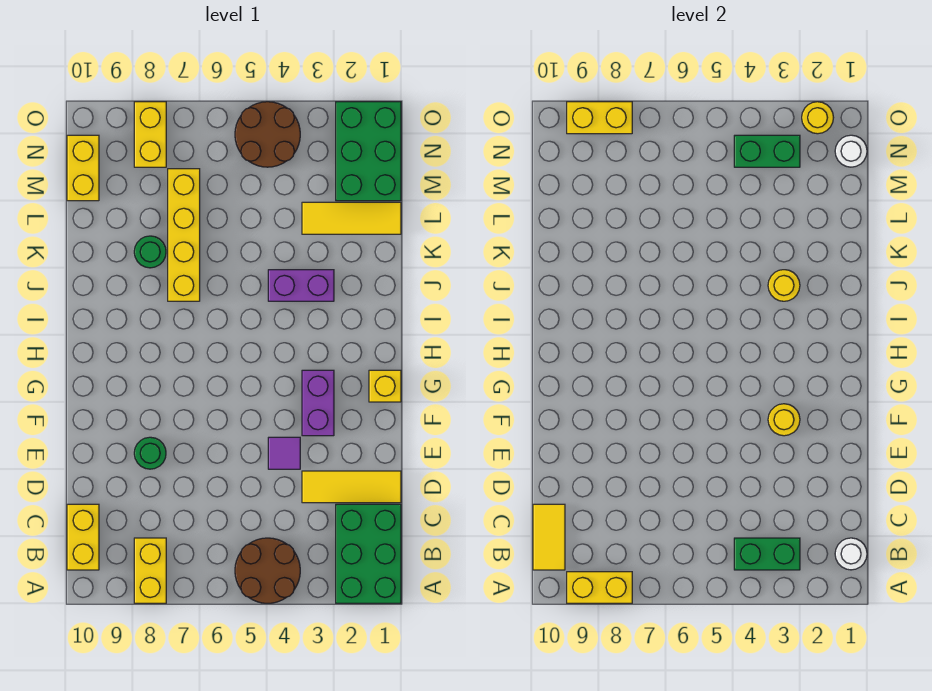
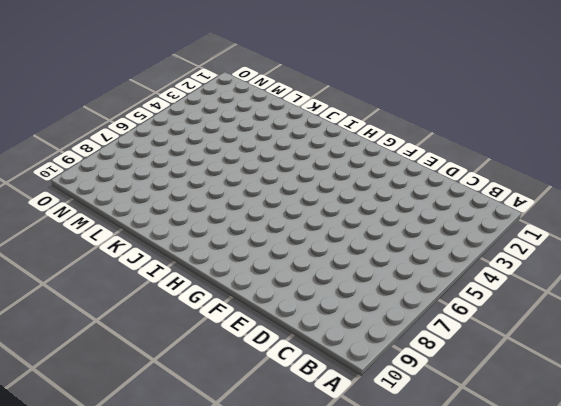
none -> green brick A1:C2 level 1
none -> brown round brick A4:B5 level 1
none -> yellow brick A8:B8 level 1

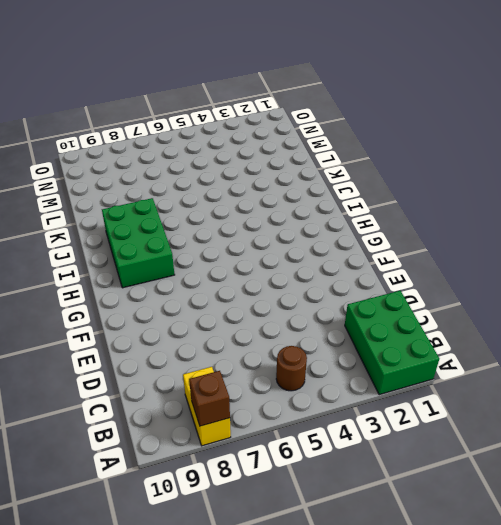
brown brick A8 level 2 -> yellow brick A8:A9 level 2
brown round brick B5 level 1 -> brown round brick A4:B5 level 1
green brick H8:J9 level 1 -> green brick M1:O2 level 1
none -> yellow brick B10:C10 level 1
none -> yellow tile D1:D3 level 1
none -> purple tile E4 level 1

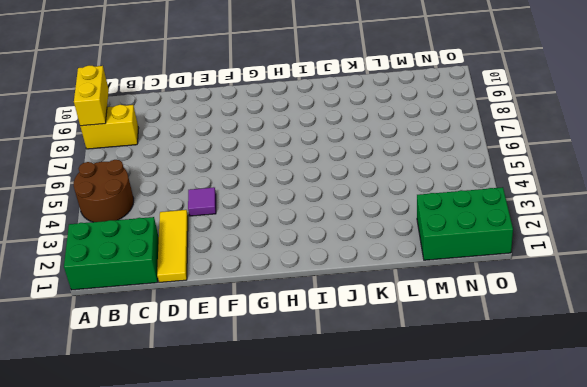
none -> yellow brick B10:C10 level 1
none -> green round brick E8 level 1
none -> purple brick F3:G3 level 1

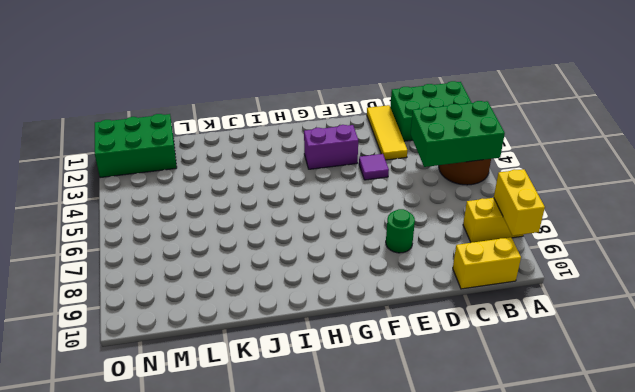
green brick A4:C5 level 2 -> green brick B3:B4 level 2
none -> yellow brick G1 level 1
none -> purple brick J3:J4 level 1
none -> yellow brick J7:M7 level 1

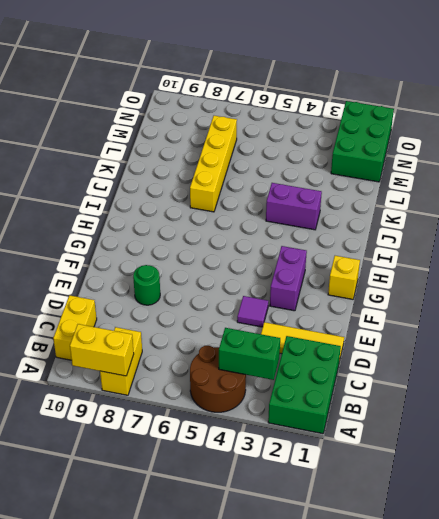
none -> green round brick K8 level 1
none -> yellow tile L1:L3 level 1
none -> yellow brick M10:N10 level 1

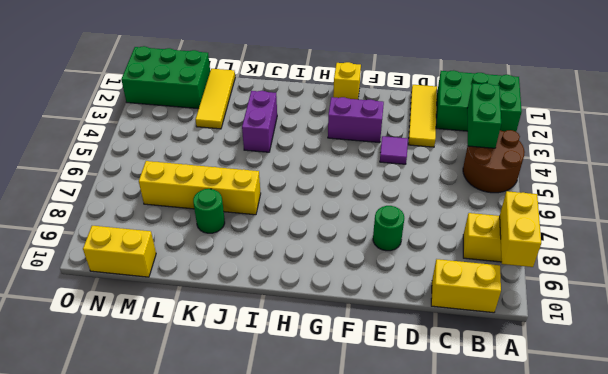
none -> brown round brick N4:O5 level 1
none -> yellow brick N8:O8 level 1
none -> white round brick B1 level 2

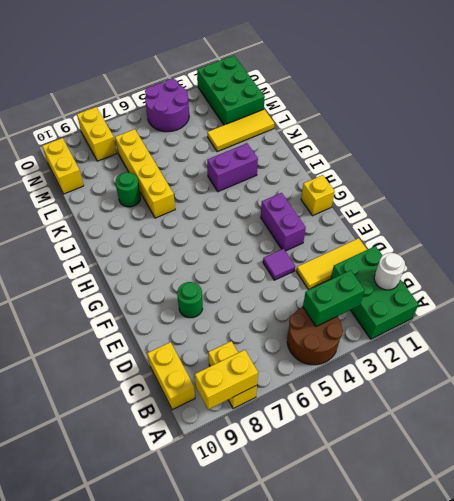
purple round brick N4:O5 level 1 -> brown round brick N4:O5 level 1
none -> yellow tile B10:C10 level 2
none -> yellow round brick F3 level 2
none -> yellow round brick J3 level 2

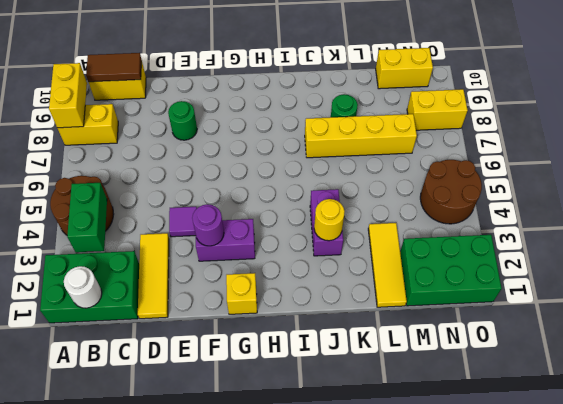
brown tile B10:C10 level 2 -> yellow tile B10:C10 level 2
purple round brick F3 level 2 -> yellow round brick F3 level 2
none -> white round brick N1 level 2
none -> green brick N3:N4 level 2
none -> yellow round brick O2 level 2

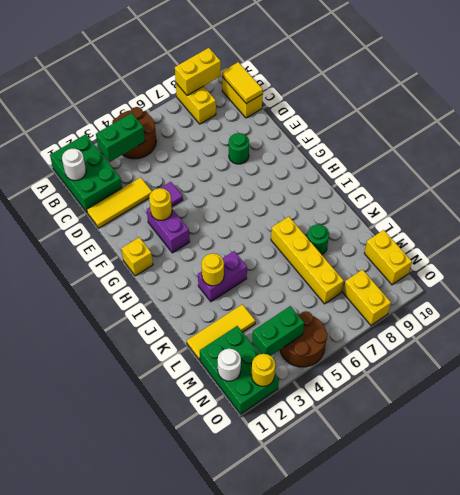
none -> yellow brick O8:O9 level 2

